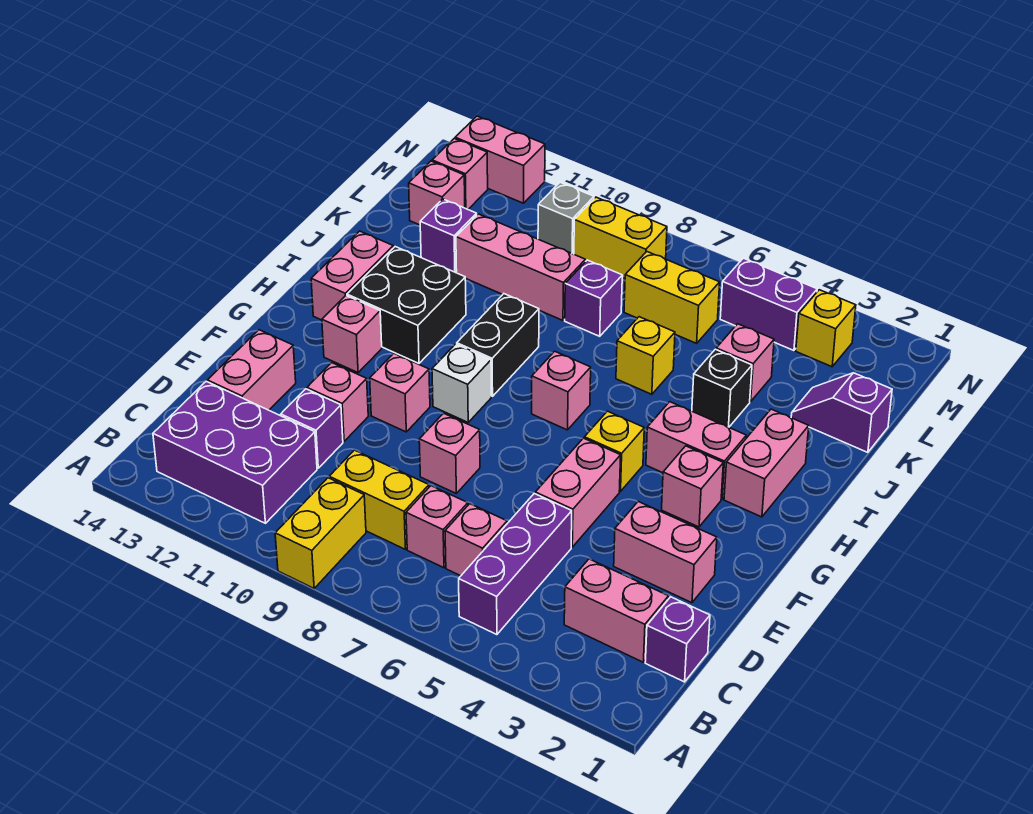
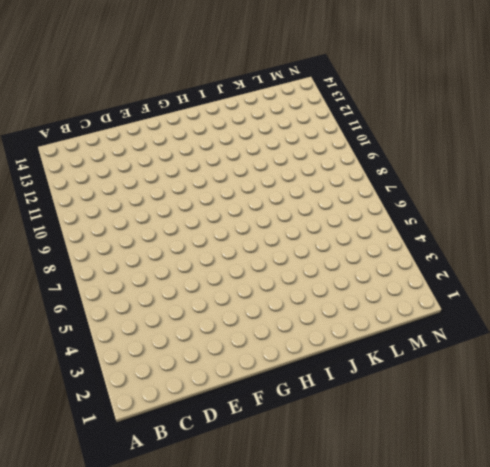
none -> yellow brick A9:B9 level 1
none -> purple brick B5:D5 level 1
none -> purple brick B11:C13 level 1
none -> purple brick C1 level 1

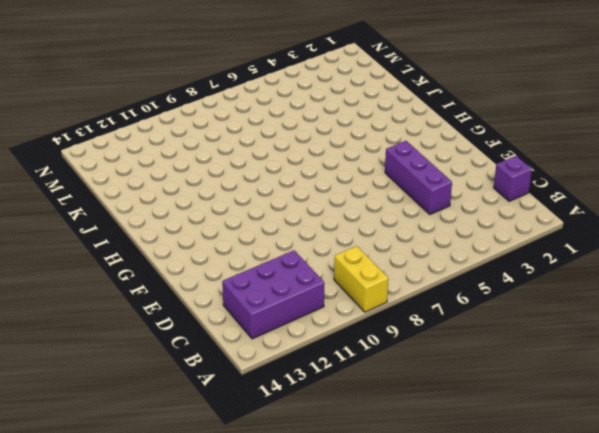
purple brick D4:F4 level 1 -> purple brick B5:D5 level 1
none -> pink brick C2:C3 level 1
none -> pink brick C6 level 1
none -> pink brick C7 level 1
none -> yellow brick C8:C9 level 1

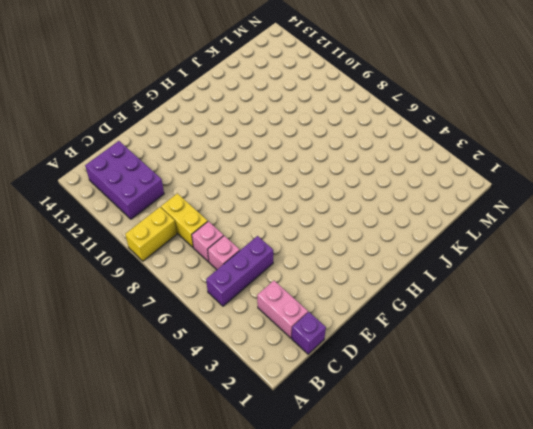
none -> purple brick D11 level 1
none -> pink brick D13:E13 level 1
none -> pink brick E2:E3 level 1
none -> pink brick E5:F5 level 1

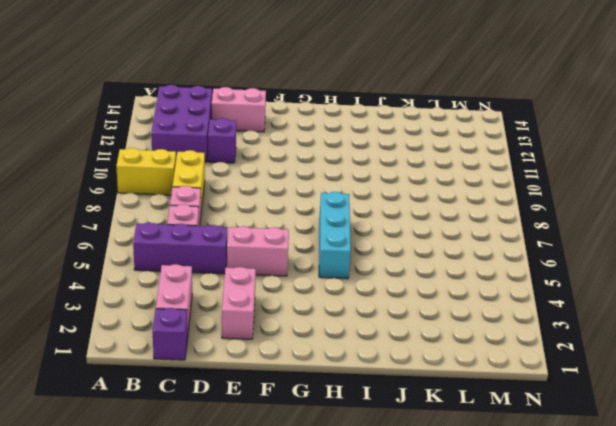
cyan brick H5:H7 level 1 -> pink brick H7 level 1
none -> pink brick E8 level 1
none -> pink brick E11 level 1
none -> pink brick F10 level 1
none -> pink brick G3 level 1

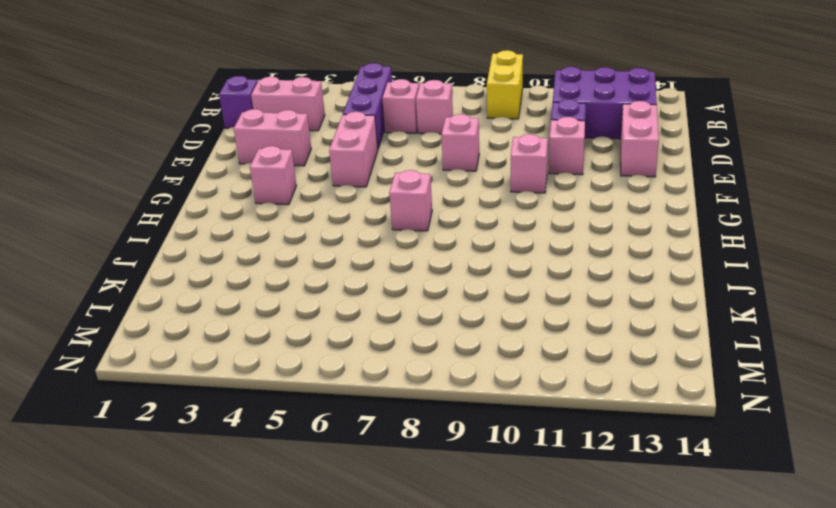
none -> yellow brick C8:C9 level 1
none -> yellow brick G5 level 1
none -> white brick G9 level 1
none -> pink brick G12 level 1

